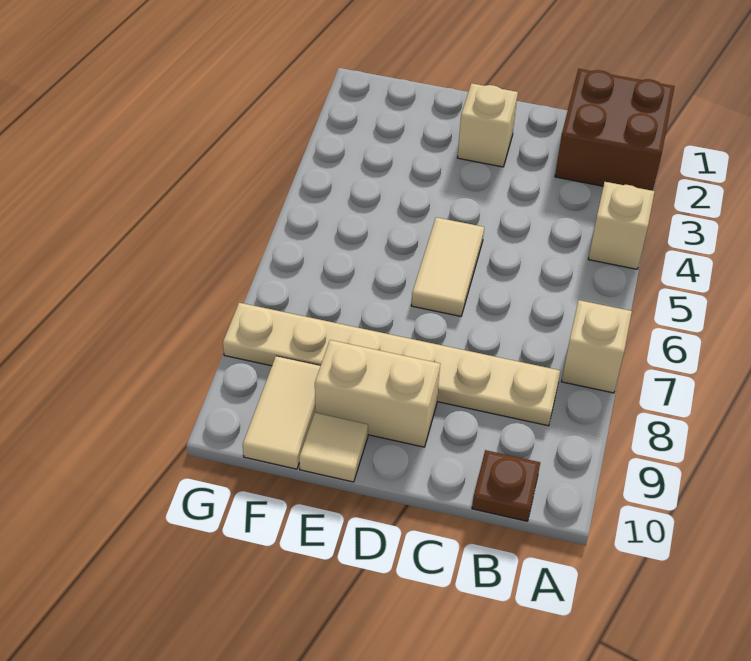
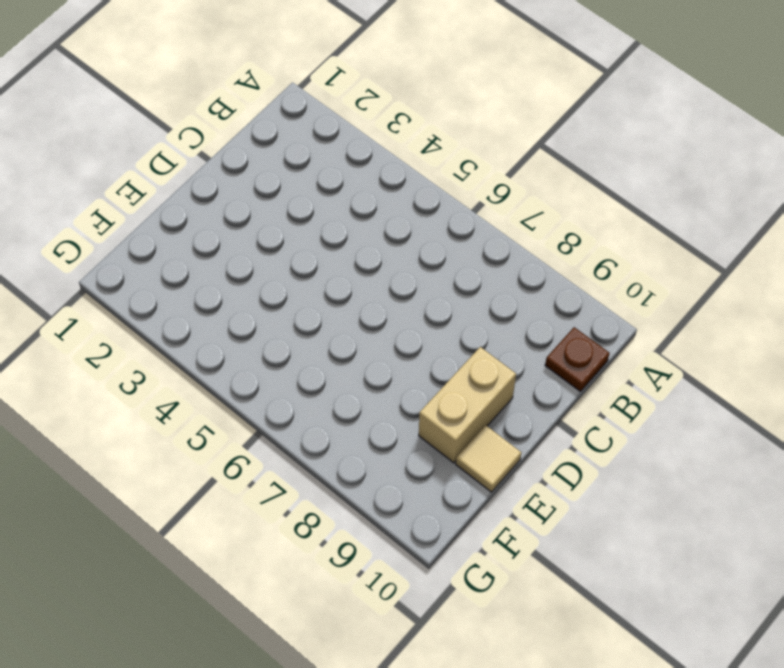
none -> brown brick A1:B2 level 1
none -> tan brick A4 level 1

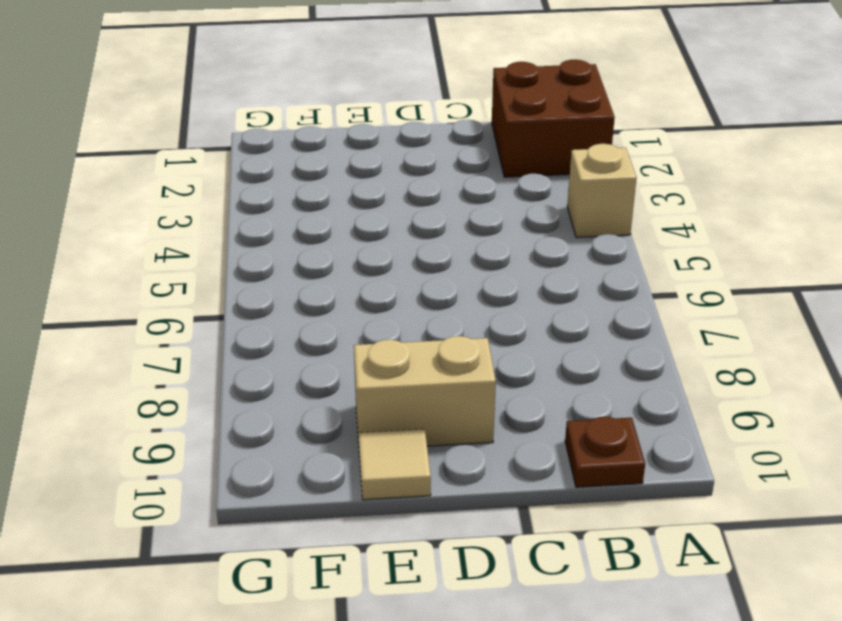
none -> tan brick A7 level 1
none -> tan plate B8:G8 level 1

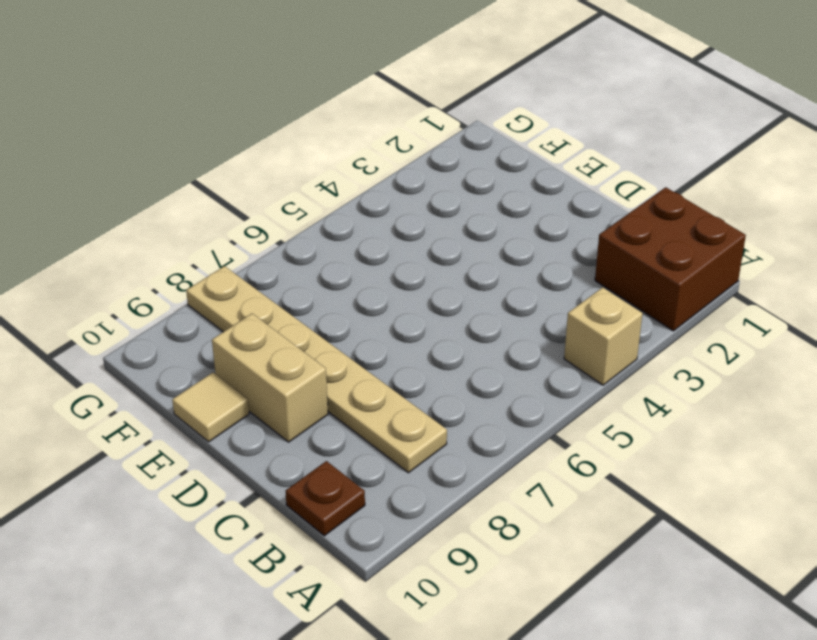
none -> tan brick A7 level 1
none -> tan brick D2 level 1

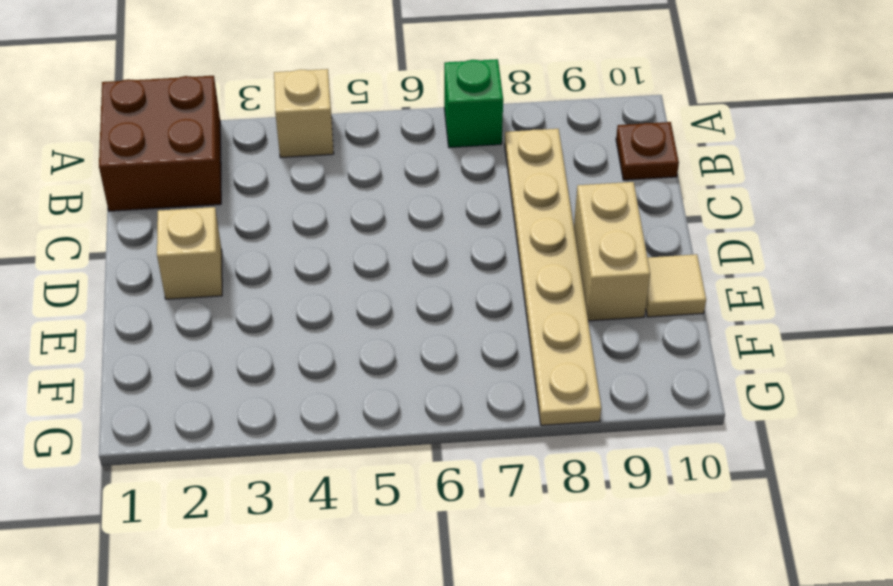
green brick A7 level 1 -> tan brick A7 level 1
none -> tan tile D5:D6 level 1
none -> tan tile F9:F10 level 1

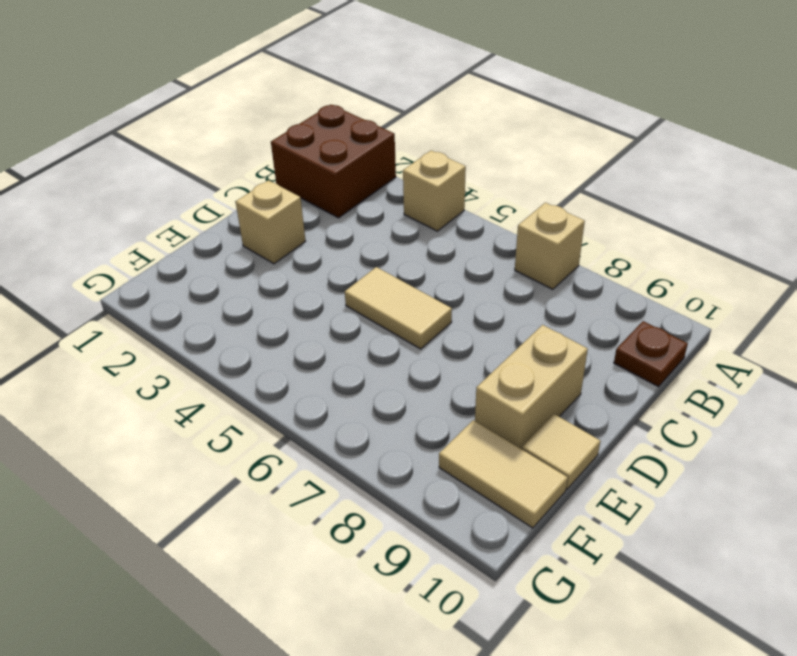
none -> tan plate B8:G8 level 1

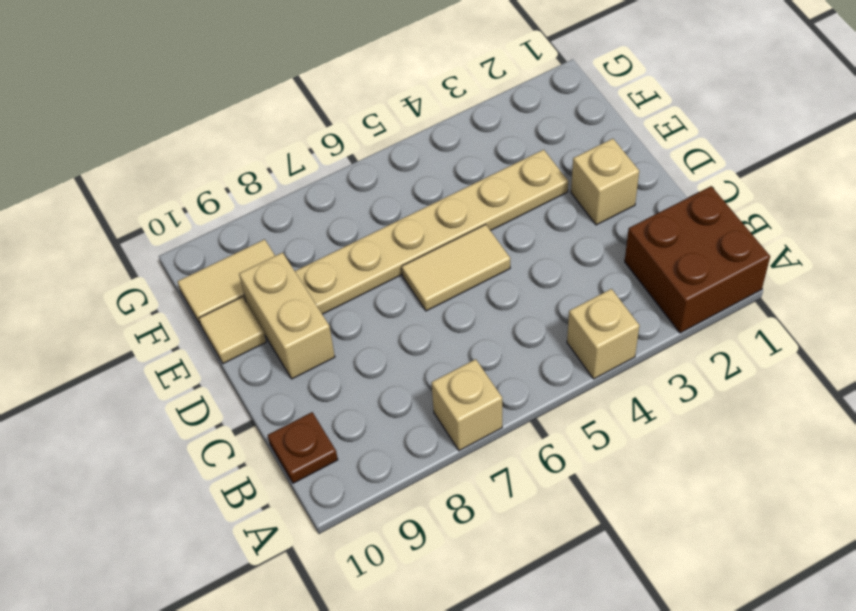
tan plate E3:E8 level 1 -> tan plate B8:G8 level 1

